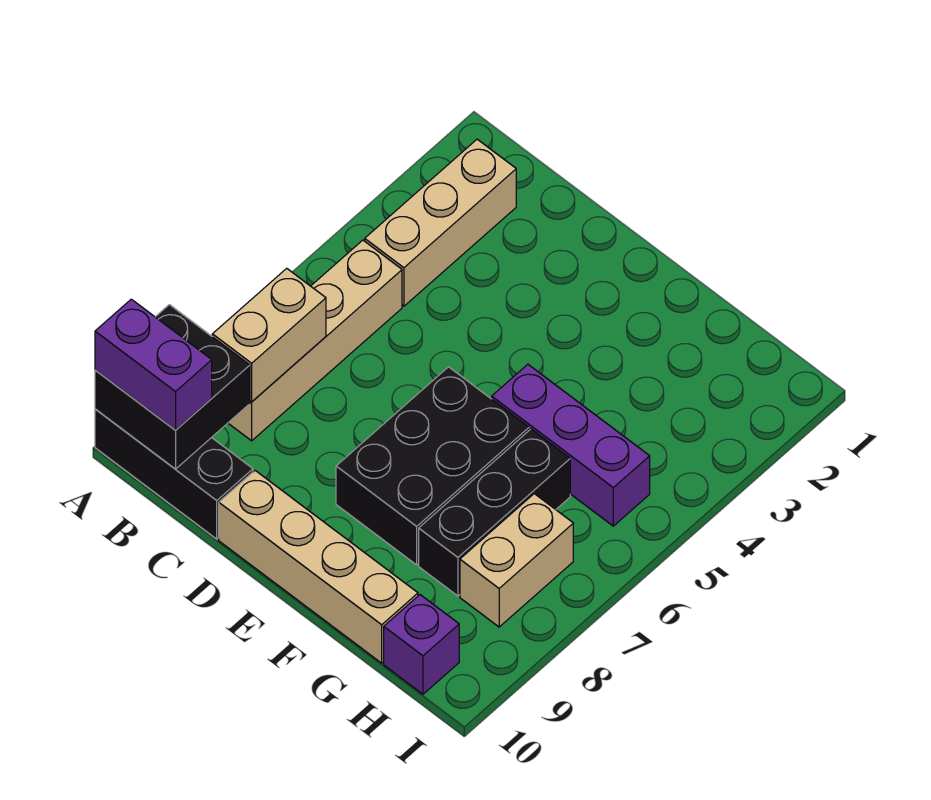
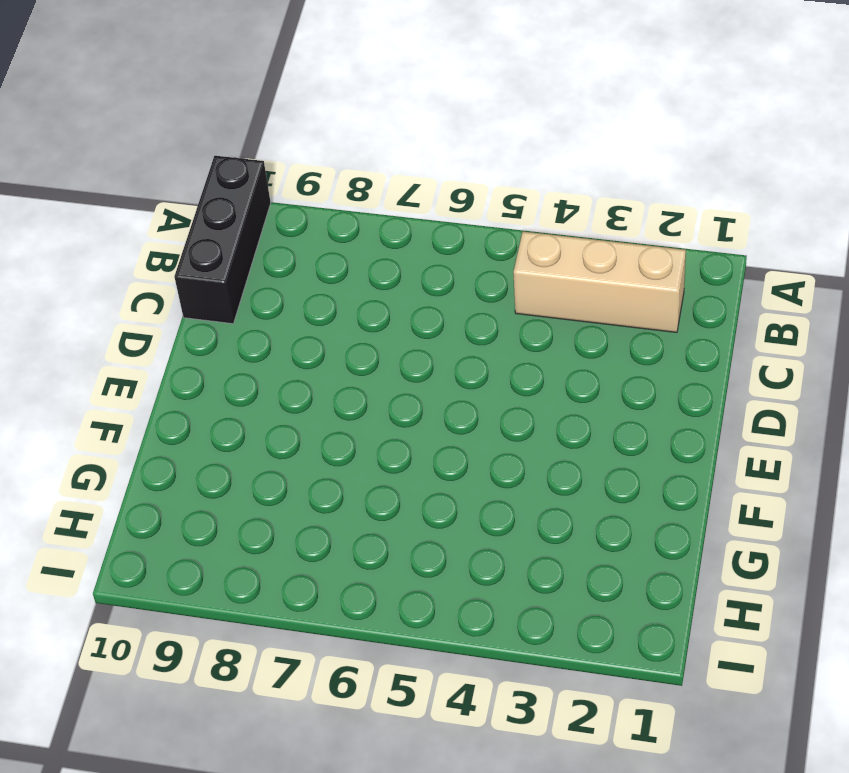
none -> tan brick B5:B8 level 1
none -> tan brick D10:G10 level 1
none -> black brick E6:F8 level 1

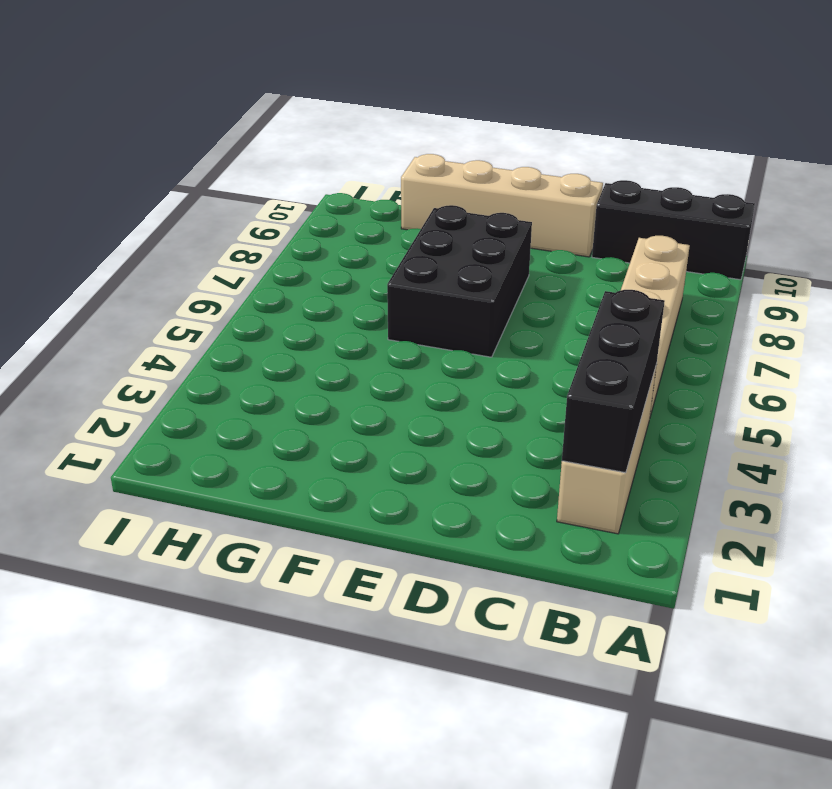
black brick B2:B4 level 2 -> black brick G6:G8 level 1
none -> purple brick F5:H5 level 1
none -> tan brick H7:H8 level 1
none -> purple brick H10 level 1

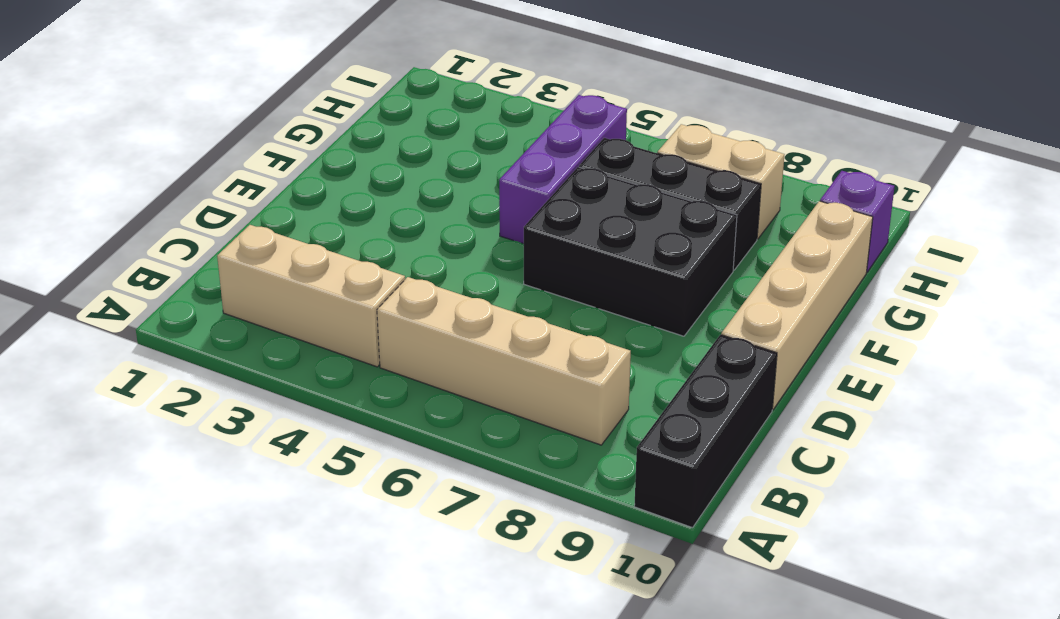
none -> black brick A9:B10 level 2
none -> tan brick B7:B8 level 2
none -> purple brick A10:B10 level 3

